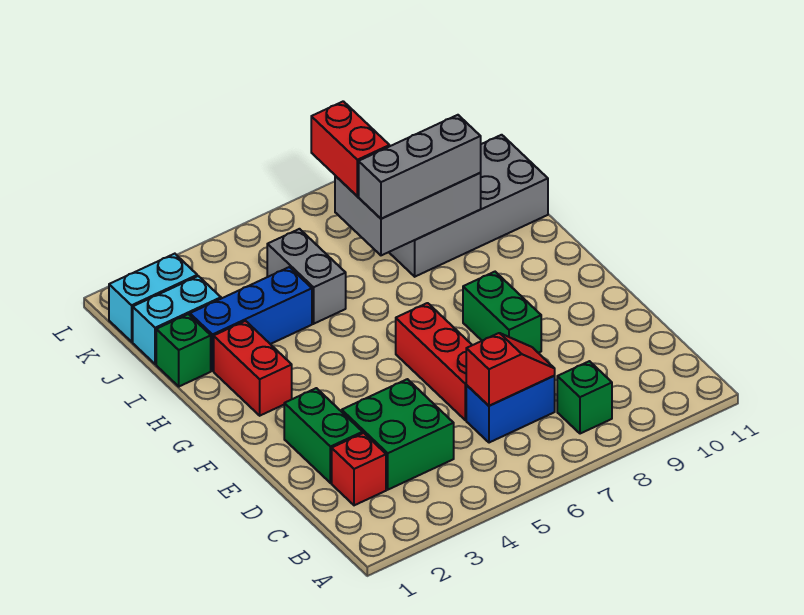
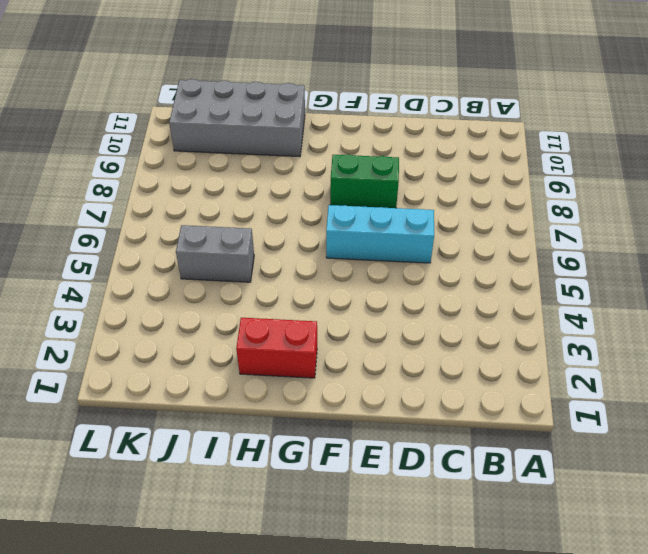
cyan brick D6:F6 level 1 -> red brick D6:F6 level 1
grey brick H10:K11 level 1 -> grey brick I8:J11 level 1
none -> green brick B8 level 1
none -> red brick C2 level 1
none -> green brick C3:D4 level 1

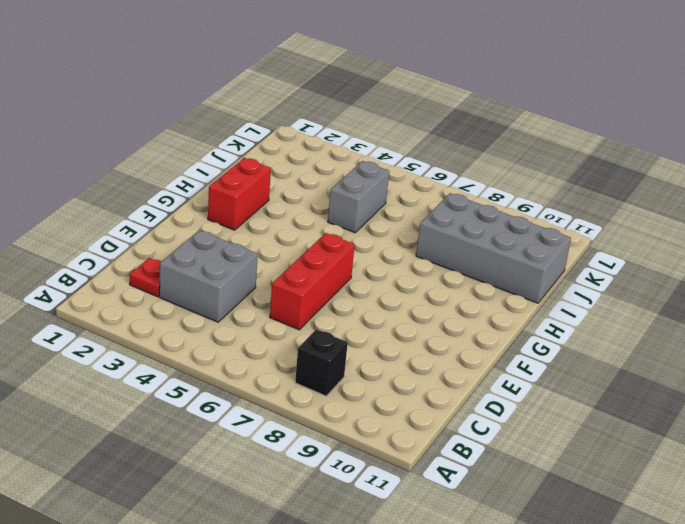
black brick B8 level 1 -> green brick B8 level 1
red plate C2 level 1 -> red brick C2 level 1
grey brick C3:D4 level 1 -> green brick C3:D4 level 1
none -> blue brick C6:C7 level 1
none -> green brick D2:E2 level 1
none -> green brick E8:F8 level 1

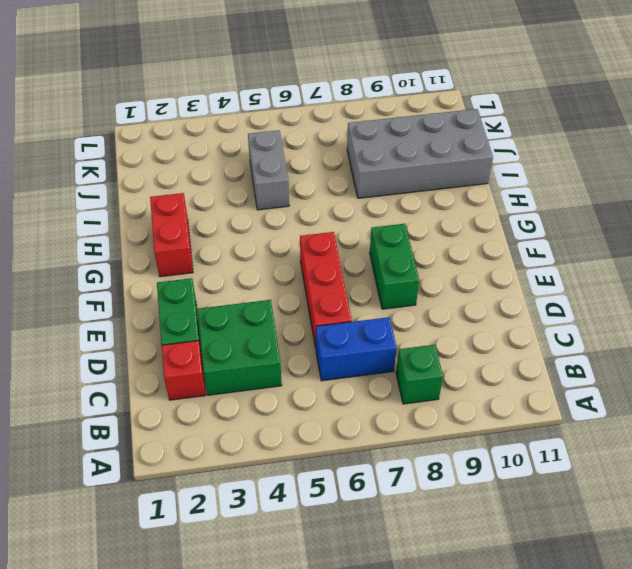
none -> green brick I1 level 1
none -> blue brick I2:I4 level 1
none -> cyan brick J1:J2 level 1

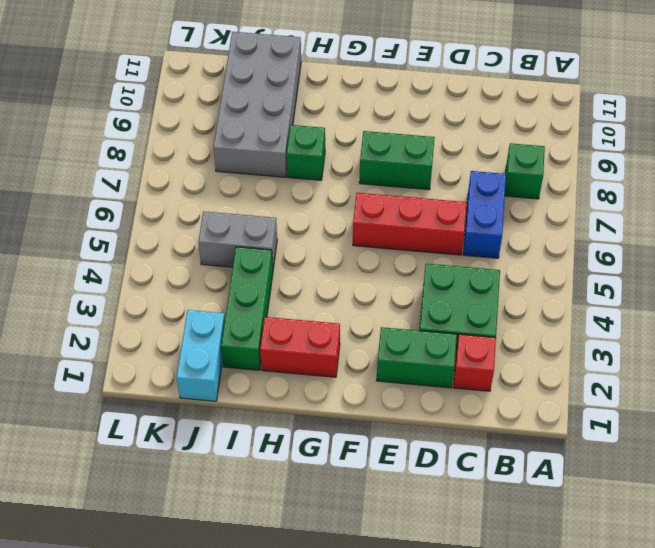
green brick H8 level 1 -> green brick I1 level 1
green brick I2:I4 level 1 -> blue brick I2:I4 level 1
none -> cyan brick K1:K2 level 1
none -> red slope C6:C7 level 2 top 6
none -> grey brick I7:J9 level 2

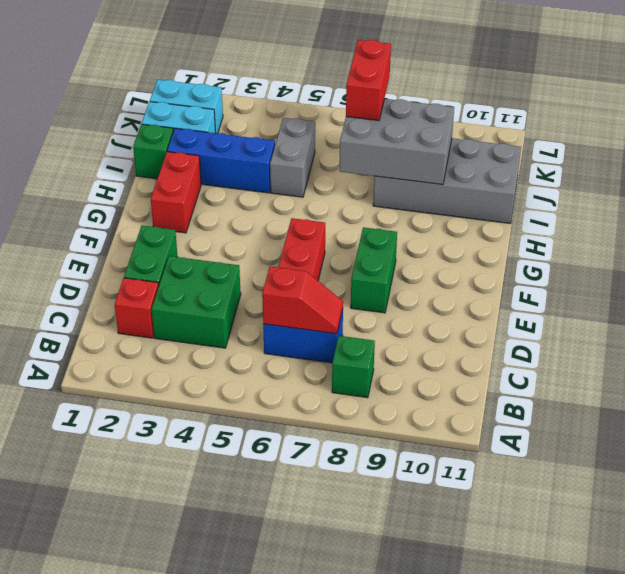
none -> grey brick I7:I9 level 3

